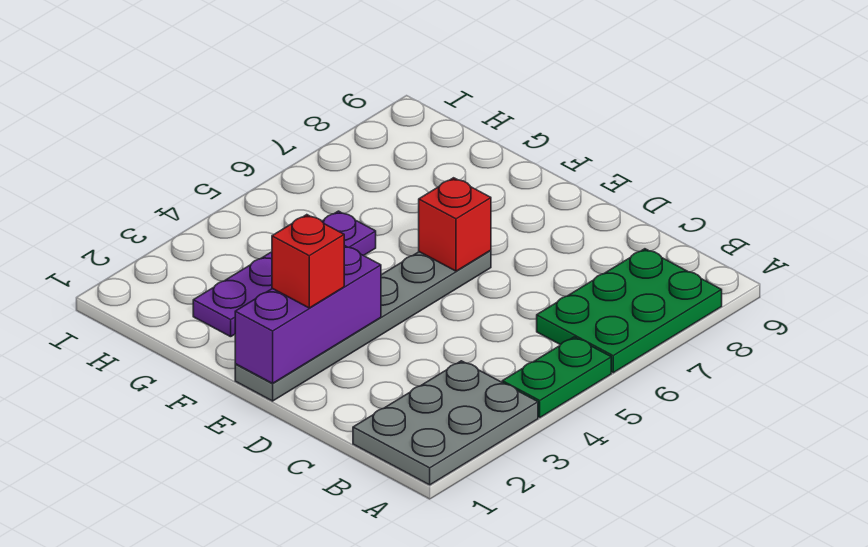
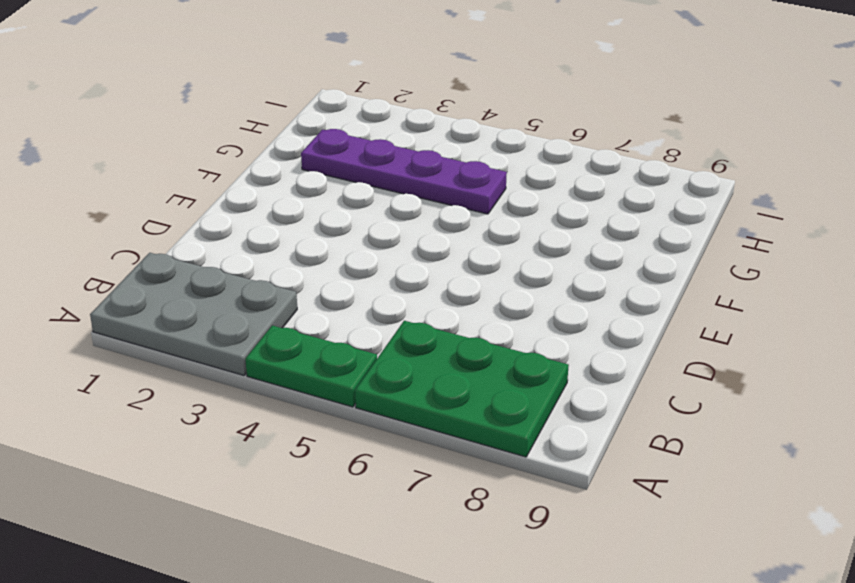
none -> grey plate E1:E6 level 1
none -> purple brick E1:E3 level 2

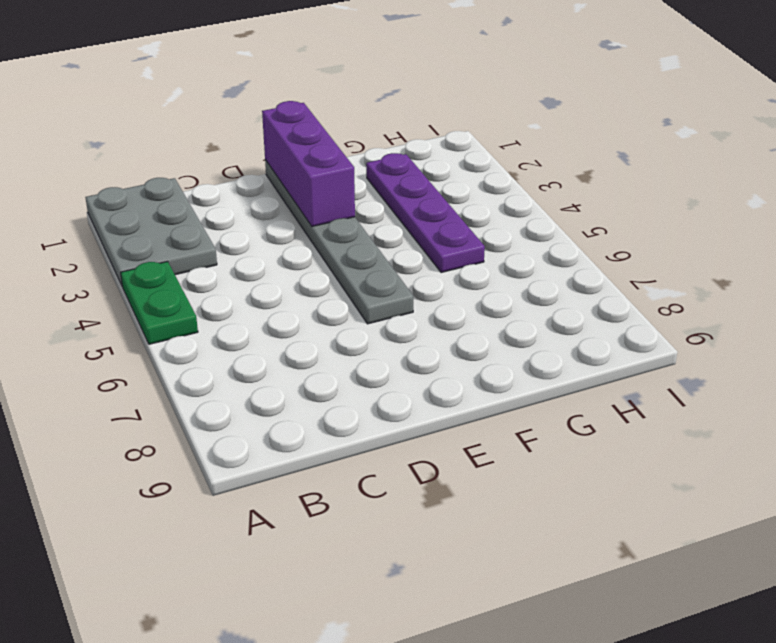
none -> green plate A6:B8 level 1
none -> red brick E6 level 2

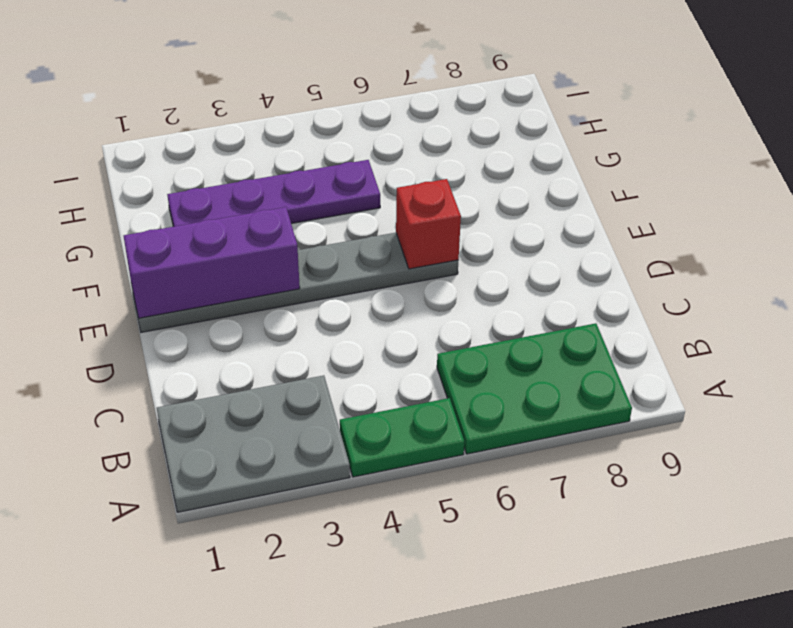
none -> red brick E2 level 3

